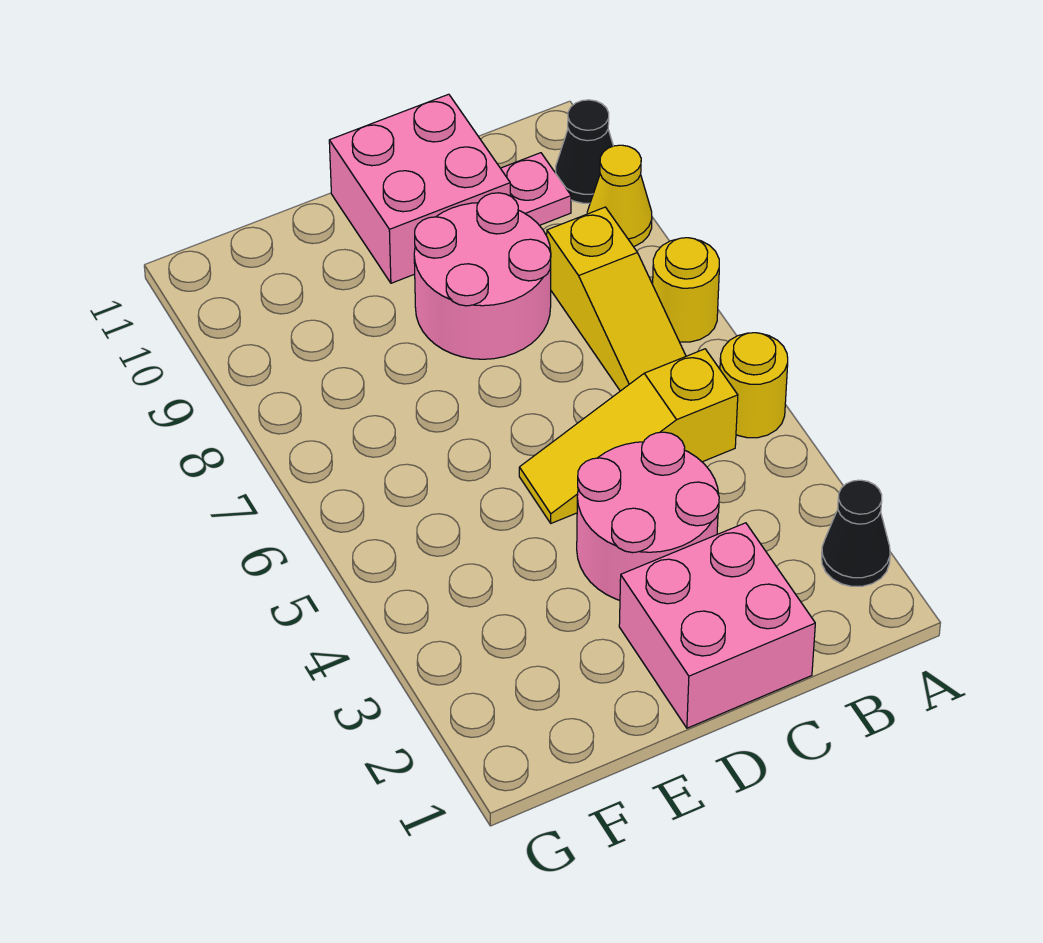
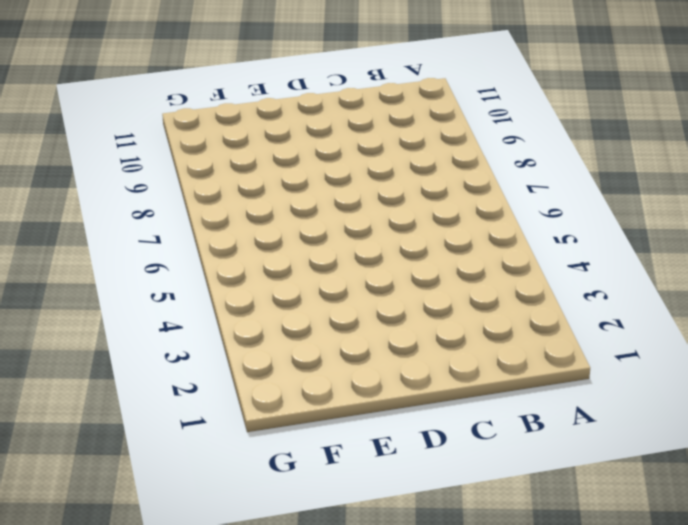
none -> black cone A2 level 1
none -> yellow round brick A5 level 1
none -> yellow round brick A7 level 1

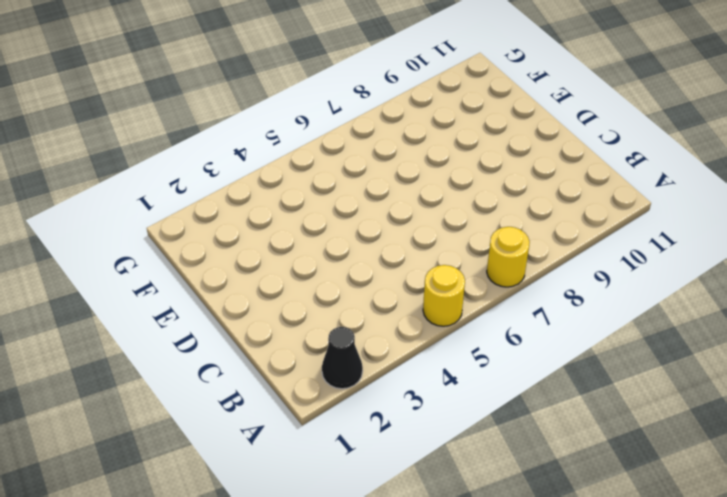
none -> yellow cone A9 level 1
none -> black cone A10 level 1
none -> yellow slope B5:D5 level 1 top B

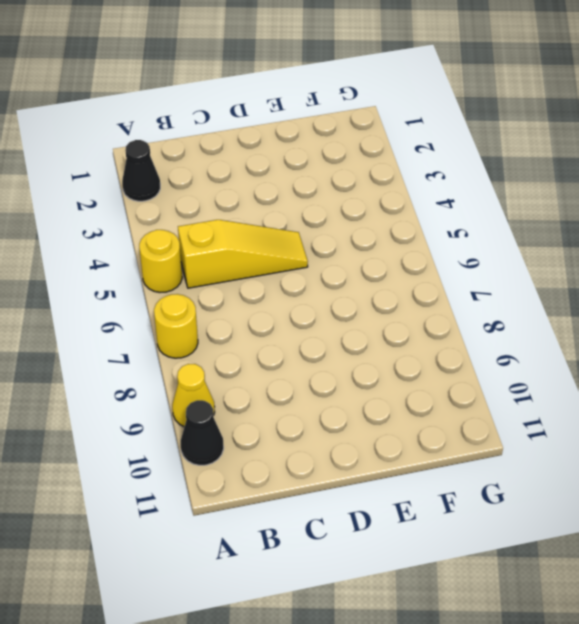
none -> yellow slope B6:B8 level 1 top 8
none -> pink plate B10 level 1
none -> pink brick C1:D2 level 1

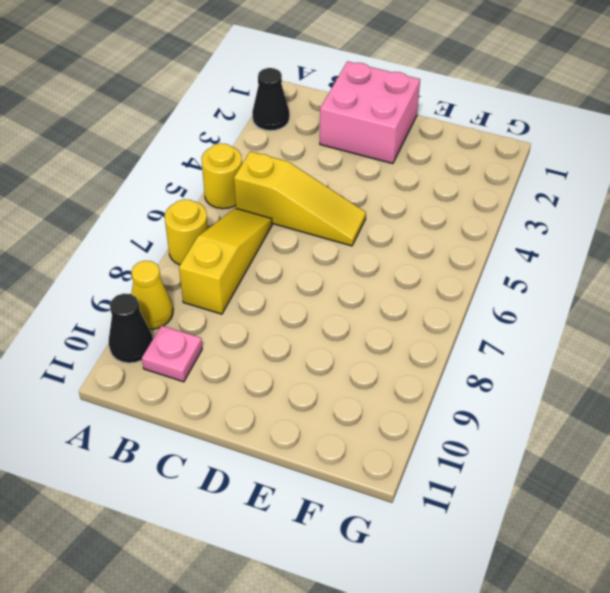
none -> pink round brick C3:D4 level 1
none -> pink round brick C8:D9 level 1
none -> pink brick C10:D11 level 1

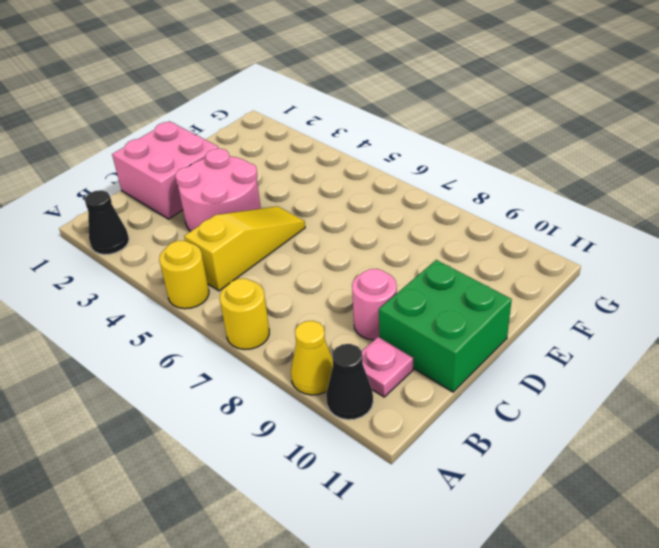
pink round brick C9 level 1 -> pink round brick C8:D9 level 1
green brick C10:D11 level 1 -> pink brick C10:D11 level 1
none -> yellow slope B6:B8 level 1 top 8

